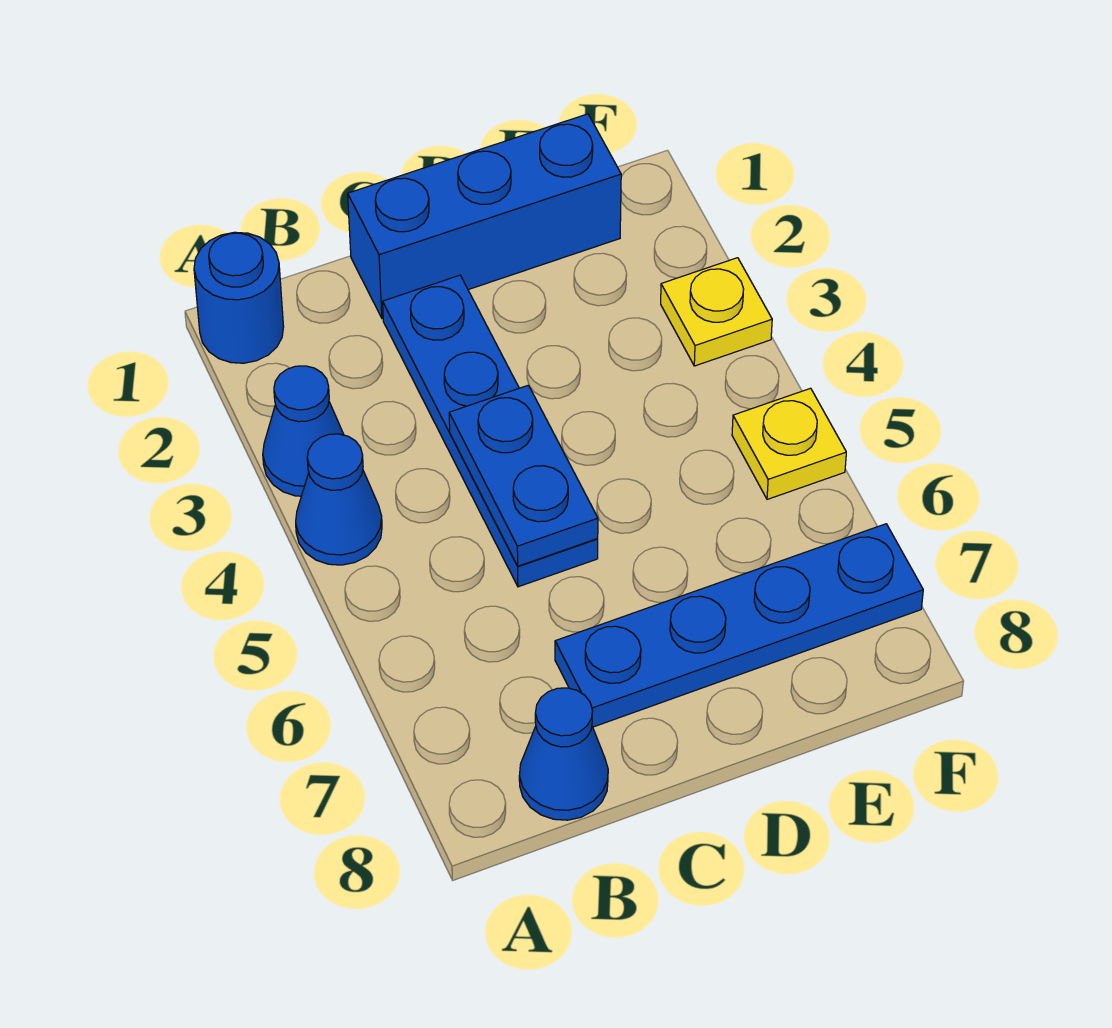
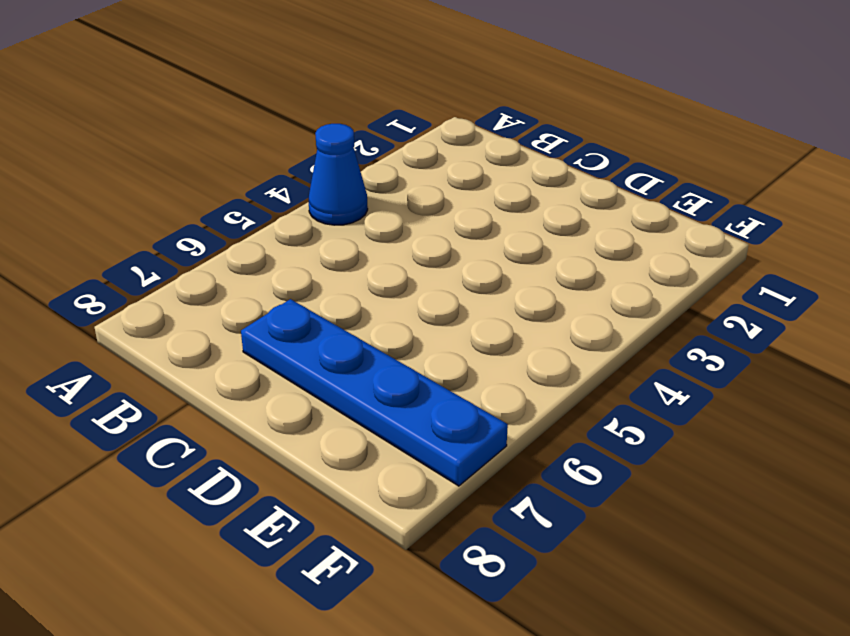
none -> blue round brick A1 level 1
none -> blue cone A3 level 1

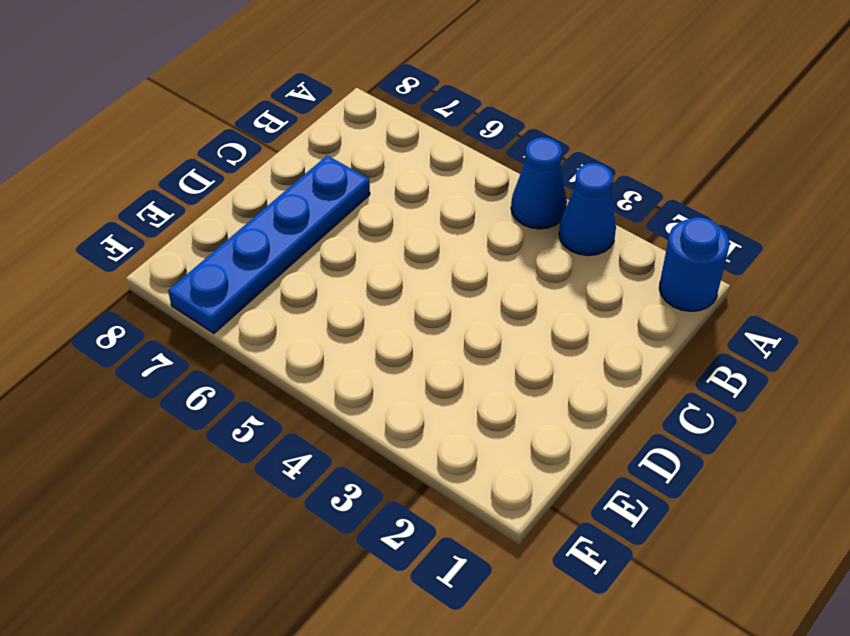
none -> blue cone B8 level 1
none -> blue brick C1:E1 level 1

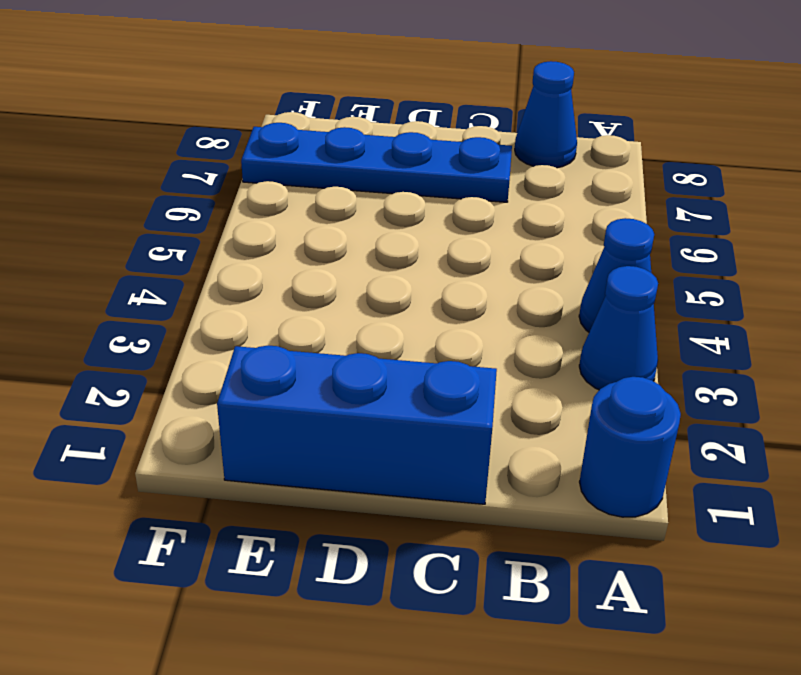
none -> blue plate C2:C5 level 1
none -> yellow plate F3 level 1

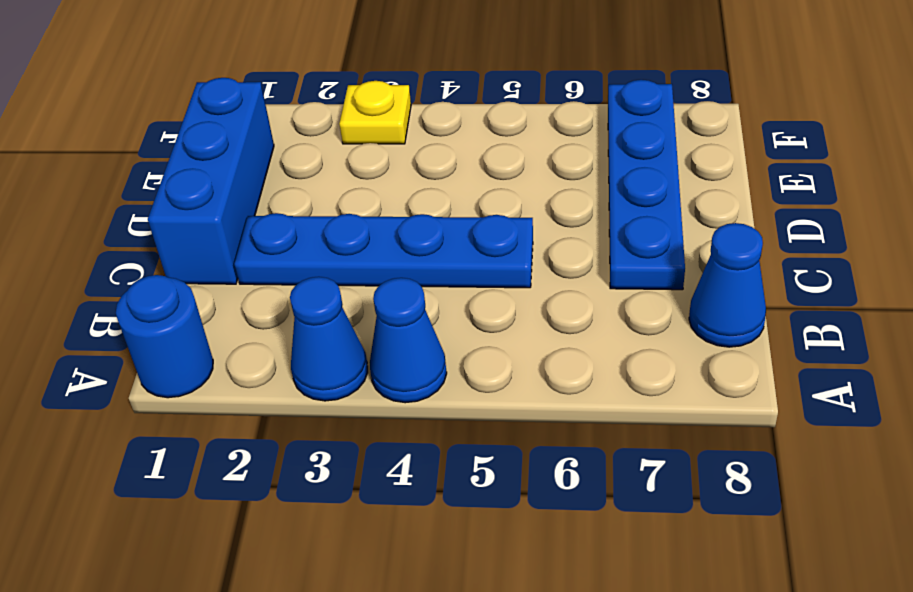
none -> yellow plate F5 level 1
none -> blue plate C4:C5 level 2

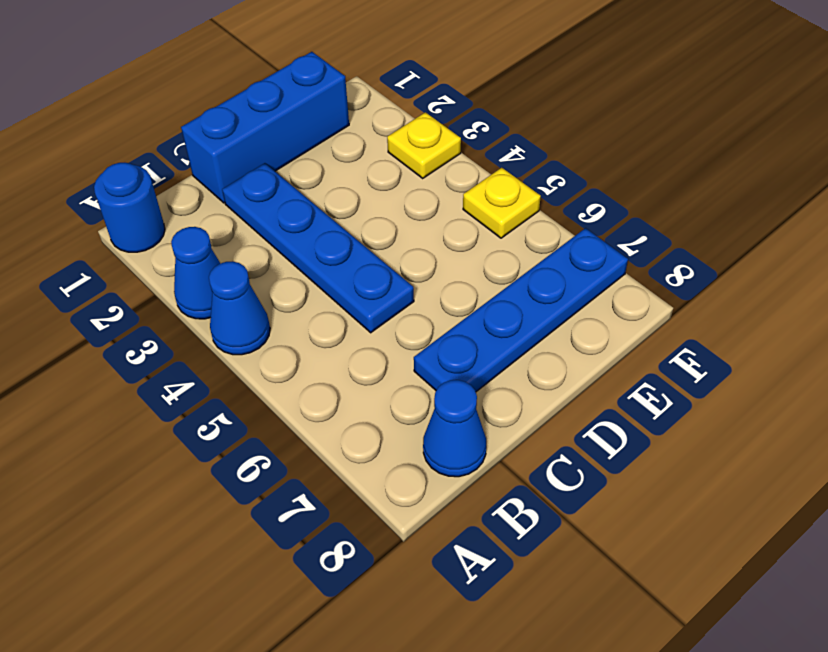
none -> blue plate C4:C5 level 2

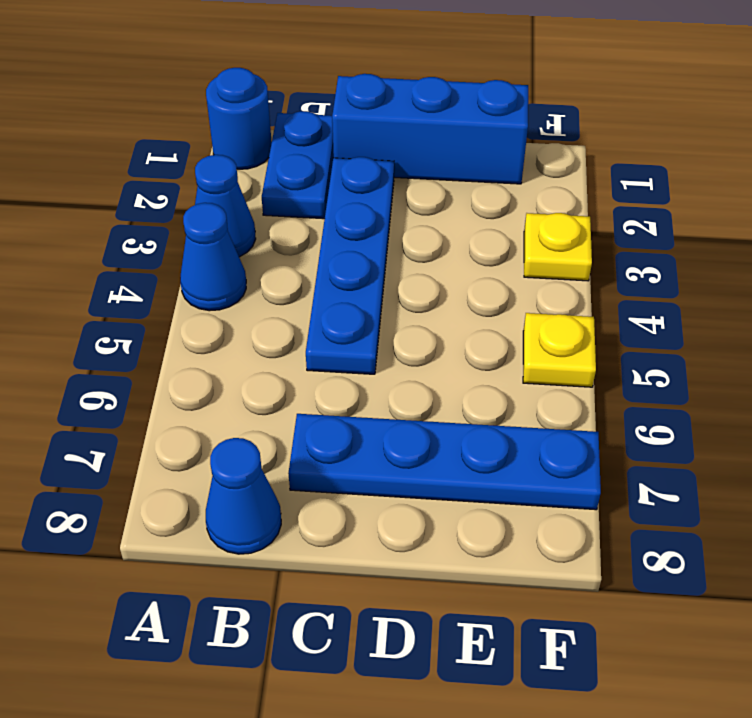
blue plate B1:B2 level 1 -> blue plate C4:C5 level 2

